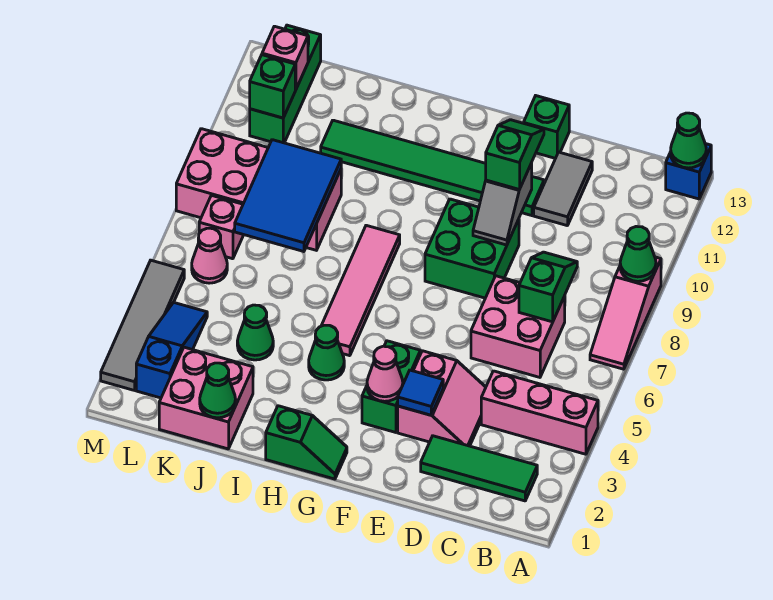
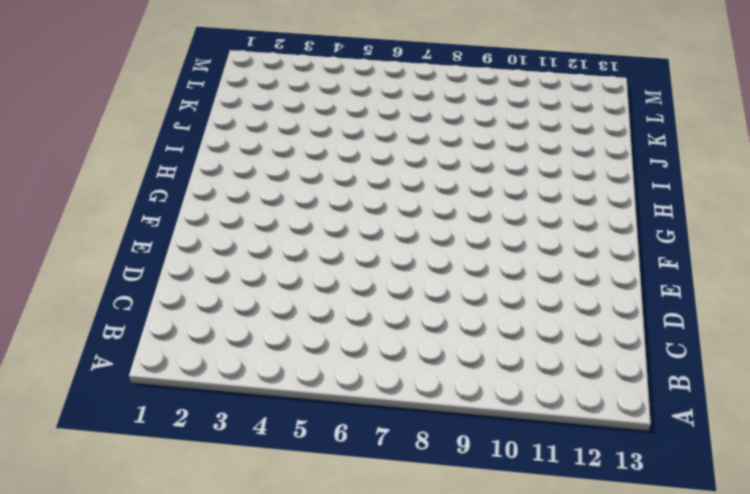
none -> pink brick A4:C4 level 1
none -> pink slope A7:A9 level 1 top 9
none -> blue brick A13 level 1
none -> green tile B2:D2 level 1

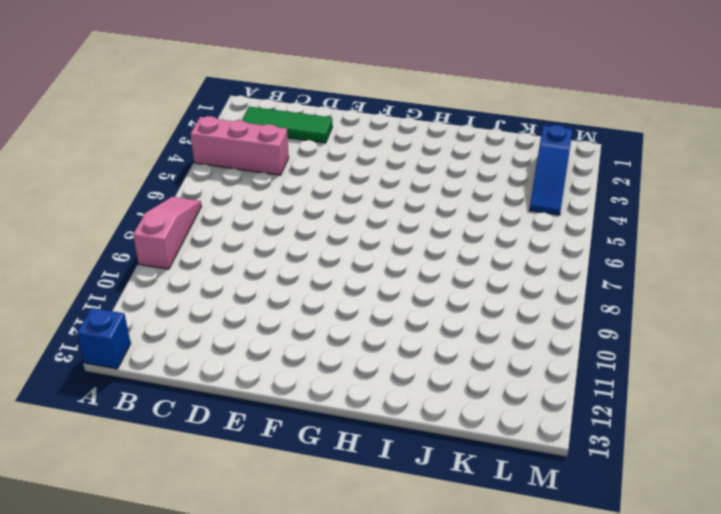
none -> pink brick C6:D7 level 1
none -> pink slope D3:E4 level 1 top E
none -> grey tile D11:D12 level 1
none -> green brick E8:F9 level 1

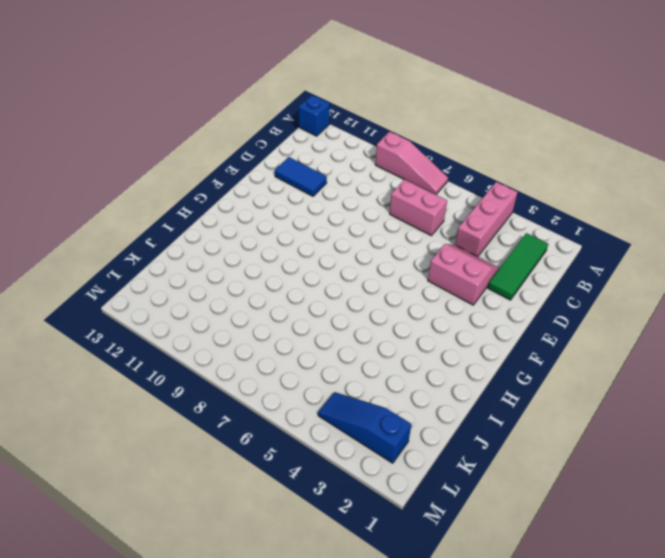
pink brick C6:C7 level 1 -> pink brick C6:D7 level 1
blue tile D11:D12 level 1 -> grey tile D11:D12 level 1
none -> green brick E8:F9 level 1
none -> green tile E11:J11 level 1
none -> green brick E13 level 1
none -> green brick F3:F4 level 1

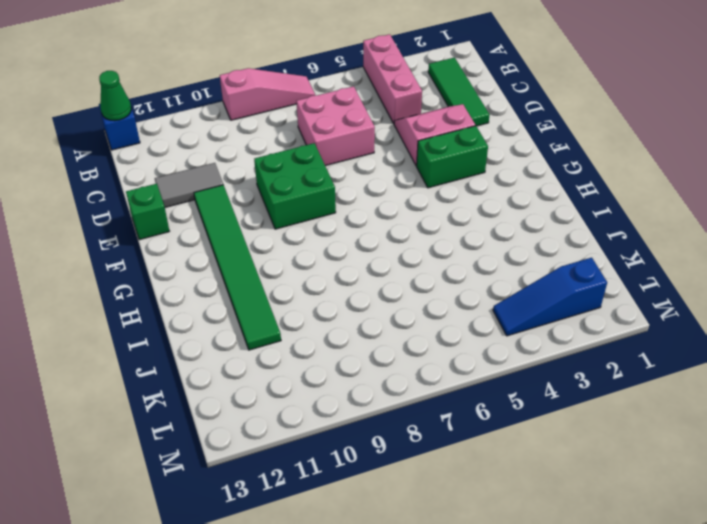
none -> green slope G1:H1 level 1 top H
none -> green cone H4 level 1
none -> pink tile H5:H8 level 1
none -> pink brick J1:K2 level 1

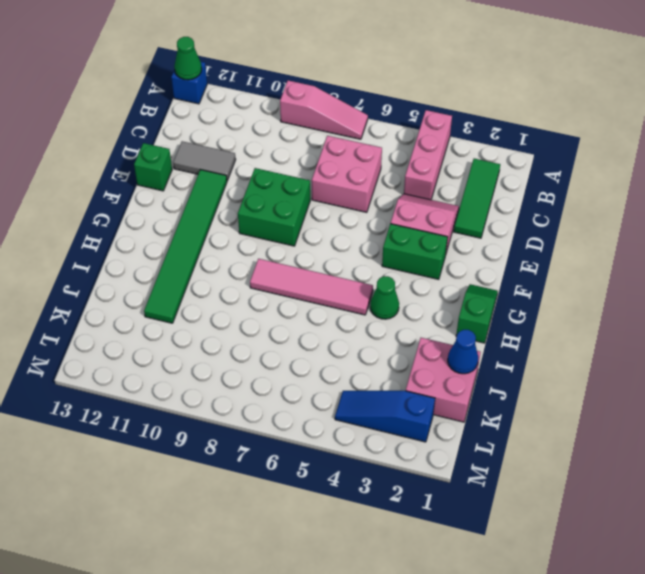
blue cone J1 level 2 -> green cone J1 level 2
none -> green cone J4 level 1
none -> pink brick J8:M9 level 1
none -> pink cone L6 level 1
none -> pink brick L7 level 1

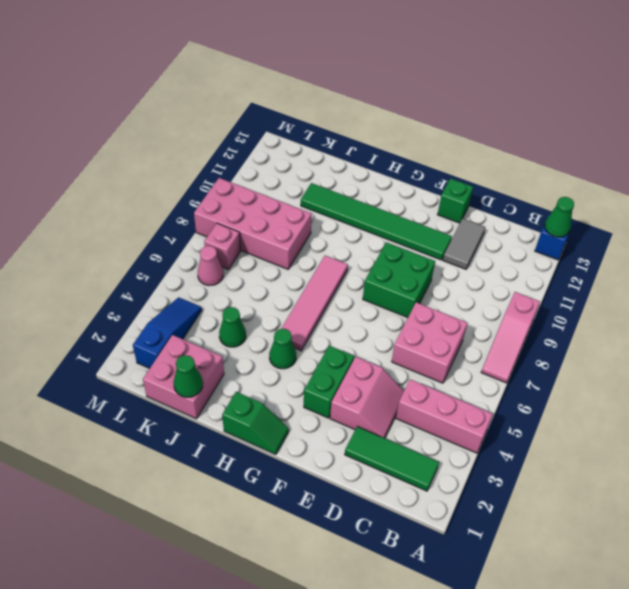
none -> green brick L11:L13 level 1
none -> grey tile M2:M5 level 1
none -> green cone A9 level 2
none -> green slope C7:C8 level 2 top 7

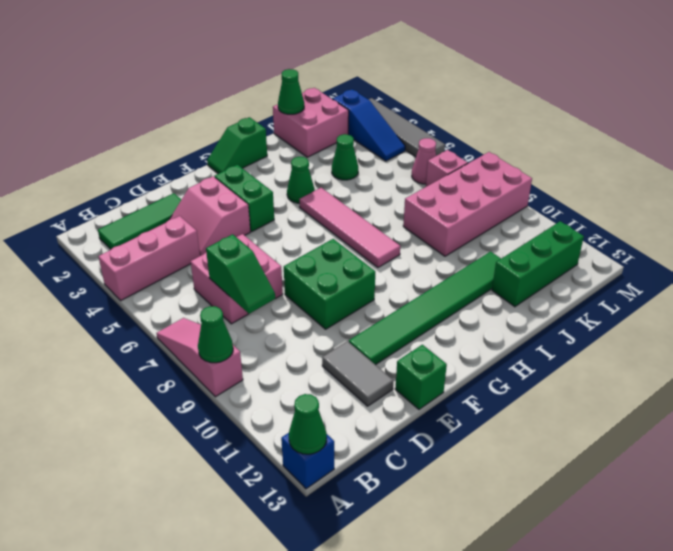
green brick J12:L12 level 1 -> green brick L11:L13 level 1
none -> blue tile E3 level 2
none -> grey slope E9:E10 level 2 top 10
none -> pink cone F3 level 2
none -> blue tile J7:K9 level 2

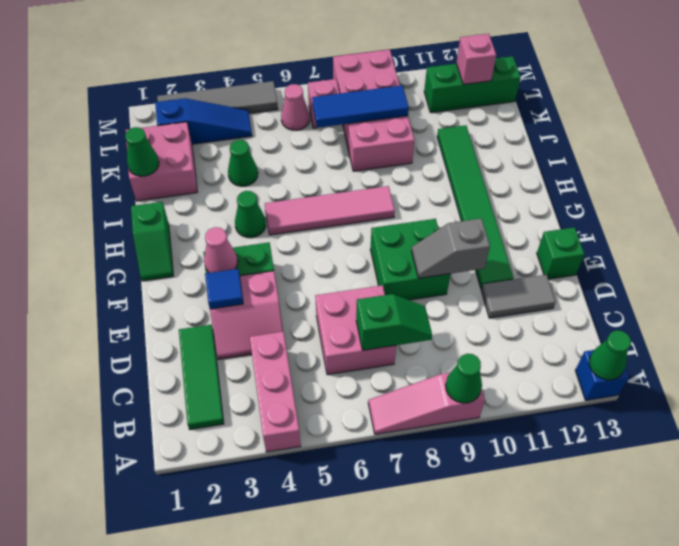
blue tile K7:K9 level 2 -> blue tile J7:K9 level 2
none -> green brick L11 level 2
none -> green slope E10:E11 level 3 top 10

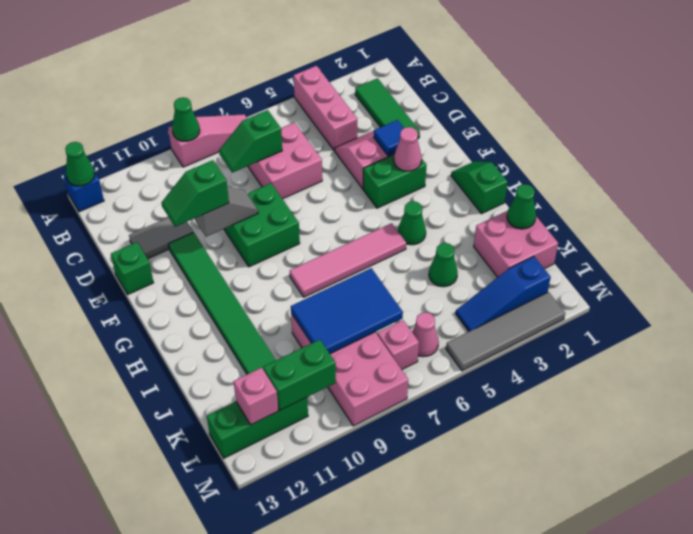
green brick L10:L11 level 2 -> green brick L11 level 2

